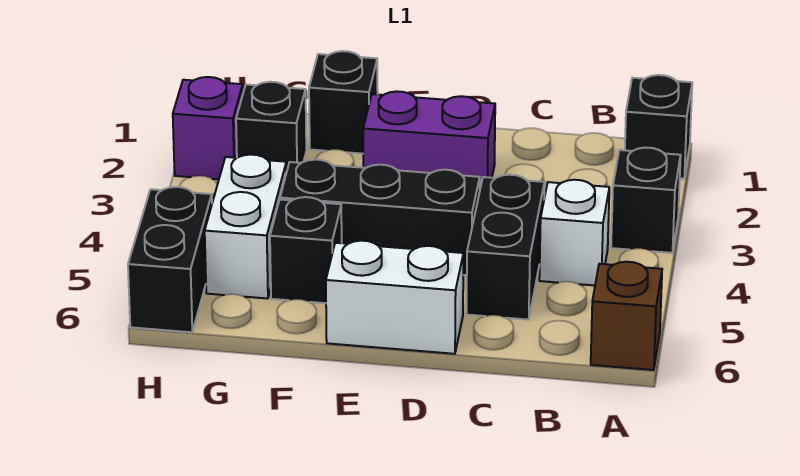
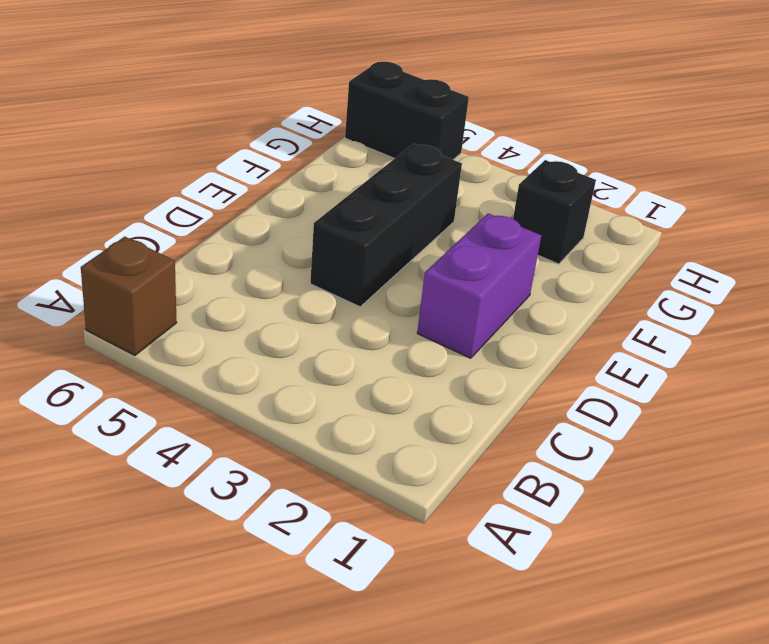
none -> black brick A1 level 1
none -> black brick A3 level 1
none -> white brick B4 level 1

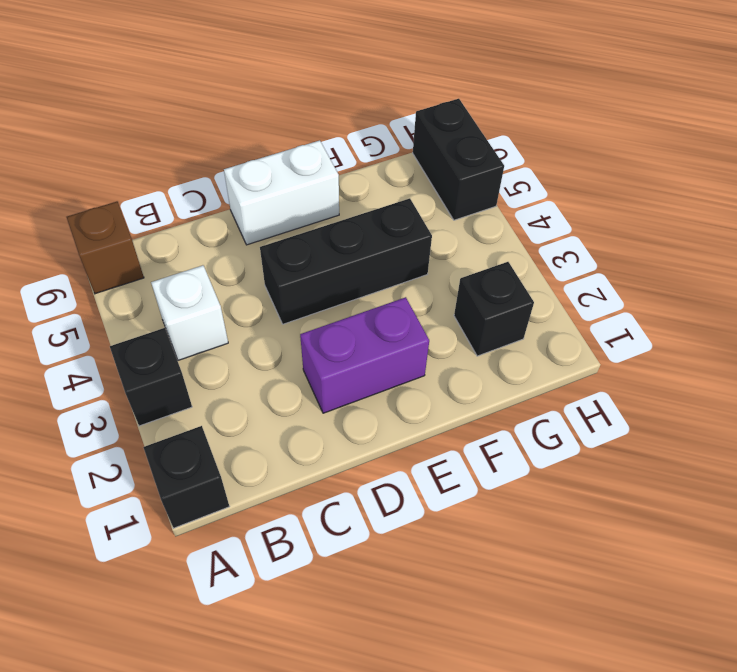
none -> black brick C4:C5 level 1
none -> black brick F1 level 1
none -> black brick F5 level 1

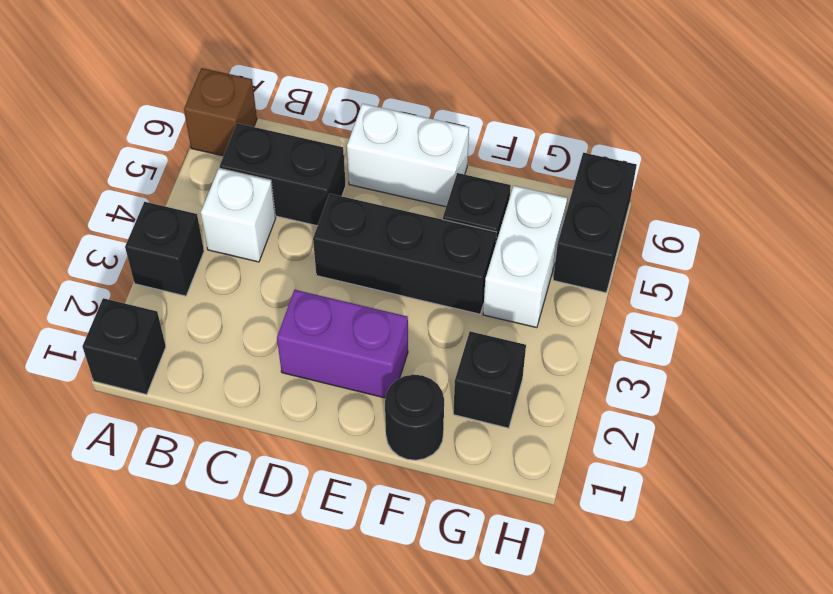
black brick B5:C5 level 1 -> black brick C4:C5 level 1
black round brick F1 level 1 -> black brick F1 level 1
none -> purple brick H2 level 1

